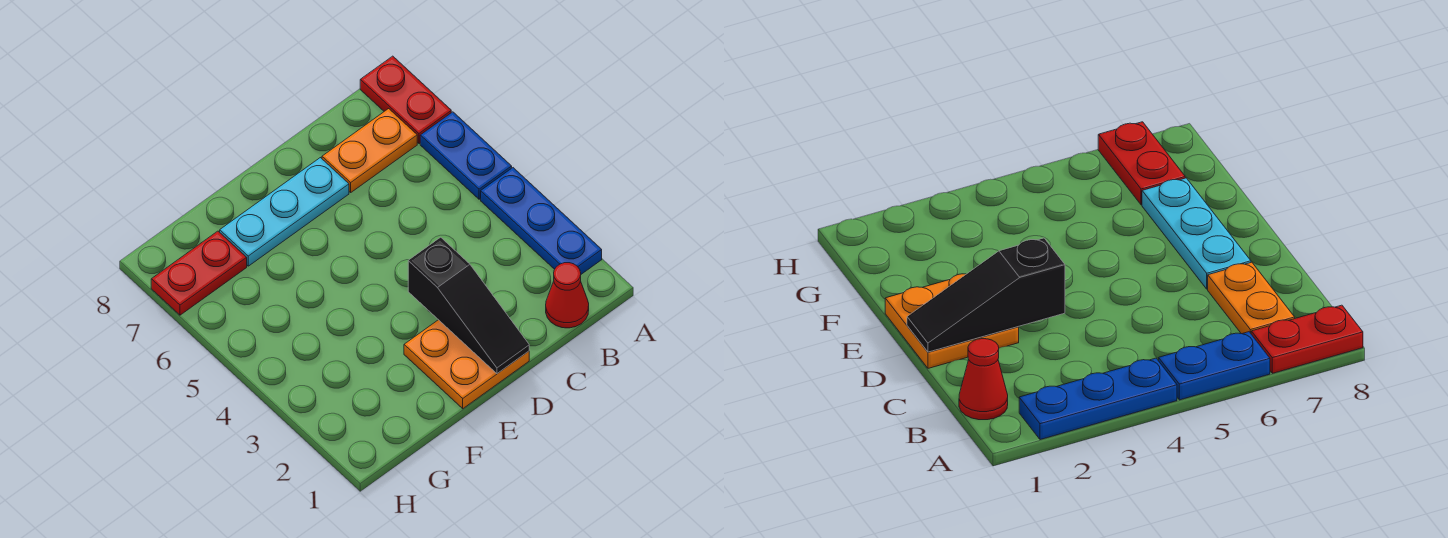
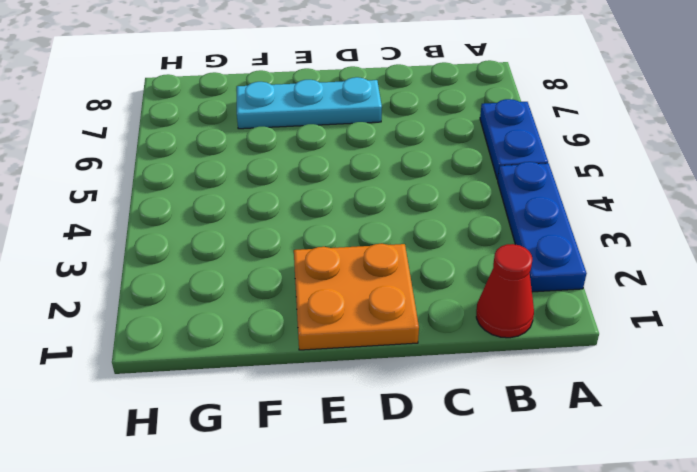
none -> red plate A7:A8 level 1
none -> orange plate B7:C7 level 1

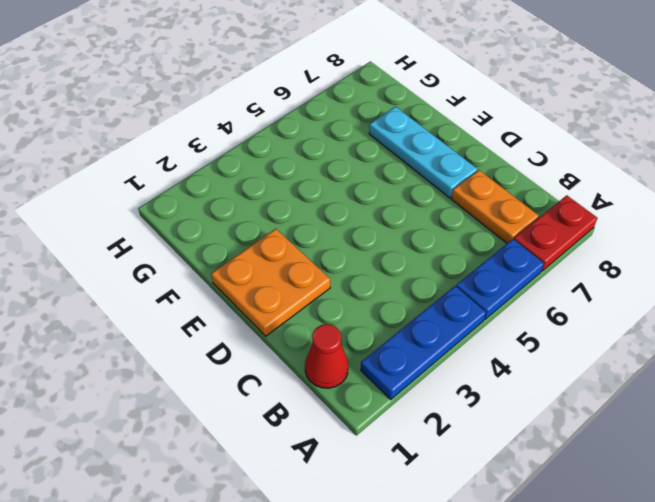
none -> red plate G7:H7 level 1
none -> black slope D1:D3 level 2 top 3

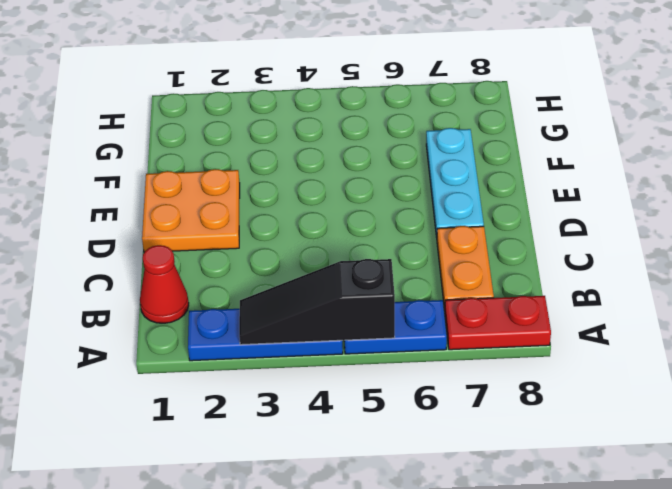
black slope A3:A5 level 2 top 5 -> black slope D1:D3 level 2 top 3
none -> red plate G7:H7 level 1

